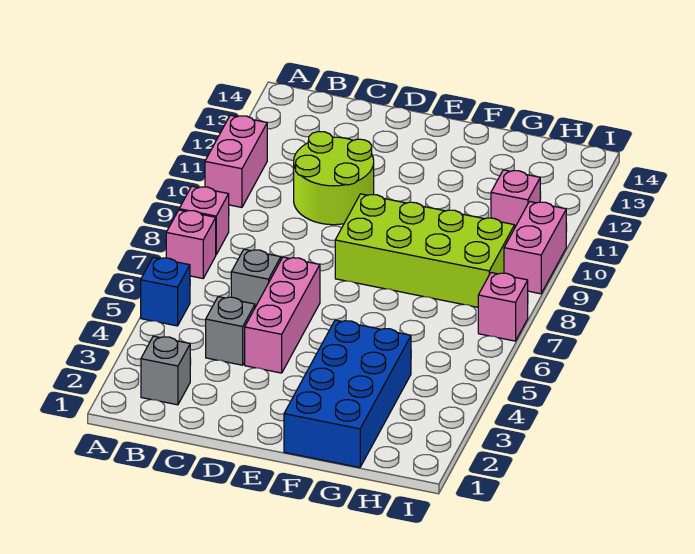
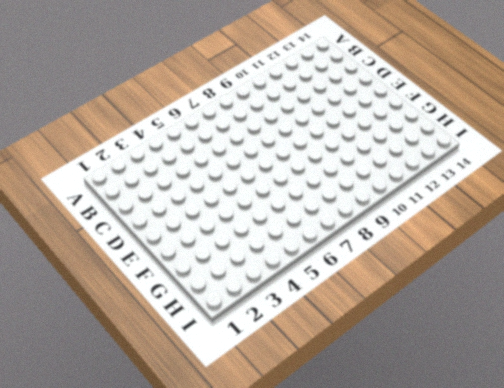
none -> blue brick A5 level 1
none -> pink brick A7 level 1
none -> pink brick A8 level 1

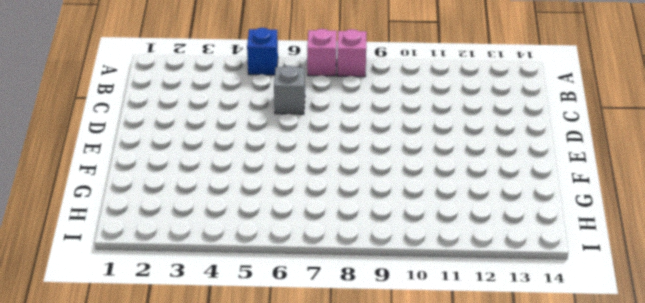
none -> pink brick A10:A11 level 1
none -> grey brick B2 level 1
none -> grey brick C4 level 1

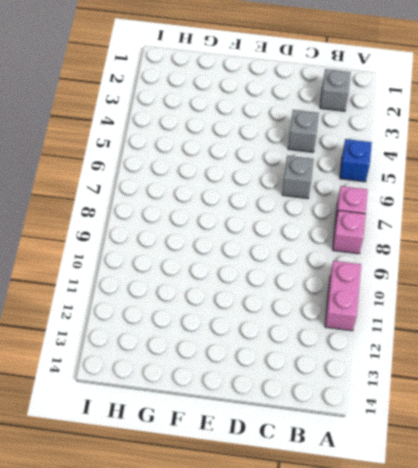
none -> lime round brick C10:D11 level 1
none -> pink brick D4:D6 level 1
none -> lime brick E8:H9 level 1

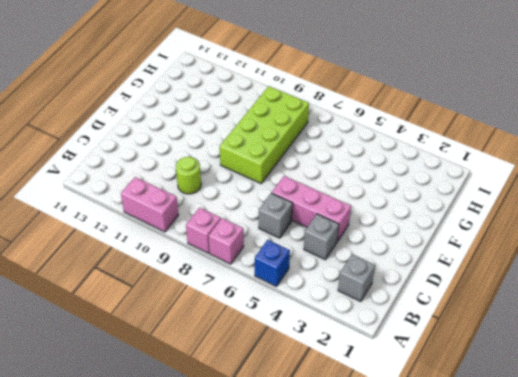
lime round brick C10 level 1 -> lime round brick C10:D11 level 1
none -> blue brick F1:G4 level 1
none -> pink brick H11 level 1
none -> pink brick I7 level 1

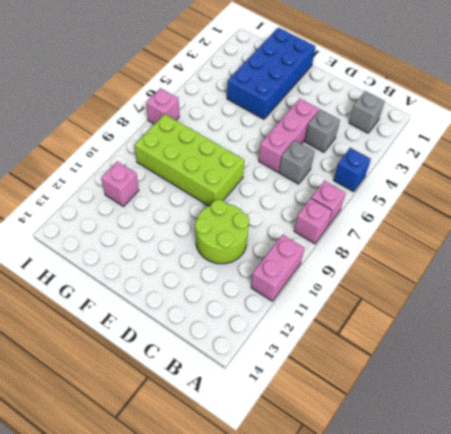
none -> pink brick I9:I10 level 1

